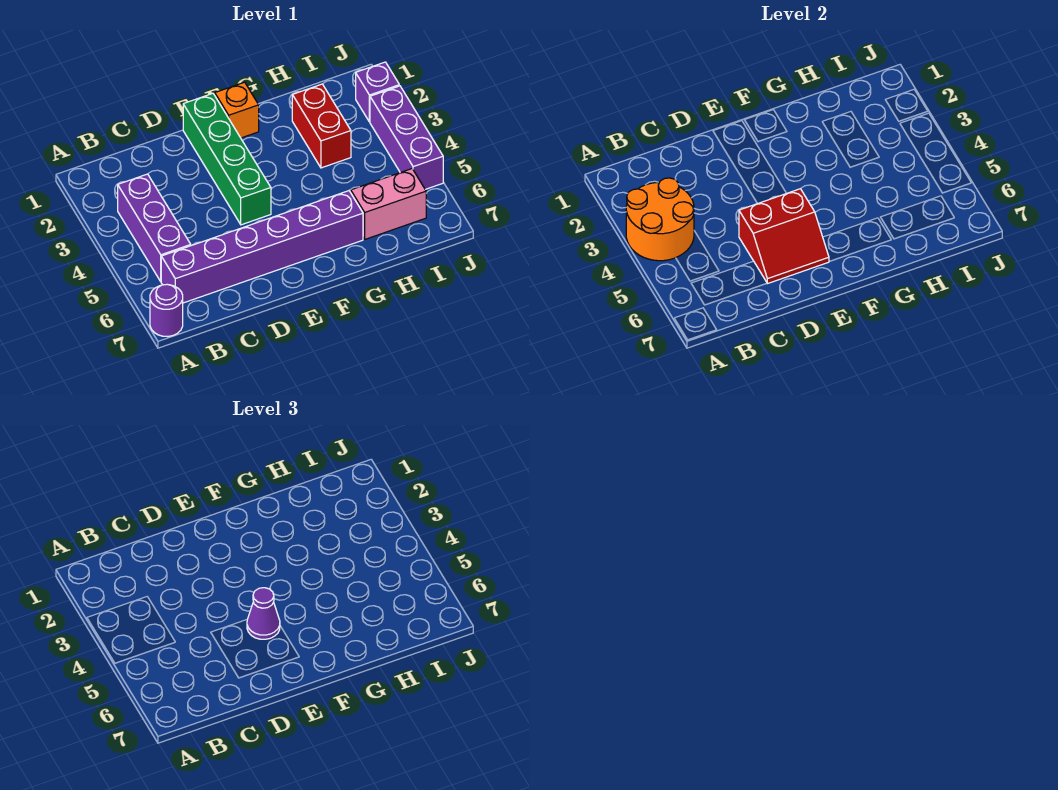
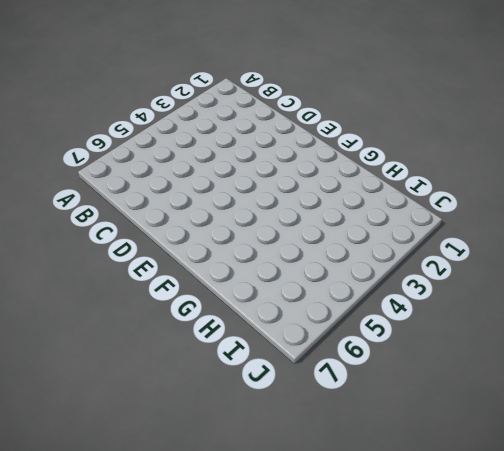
none -> purple round brick A7 level 1
none -> purple brick B3:B5 level 1
none -> purple brick B6:G6 level 1

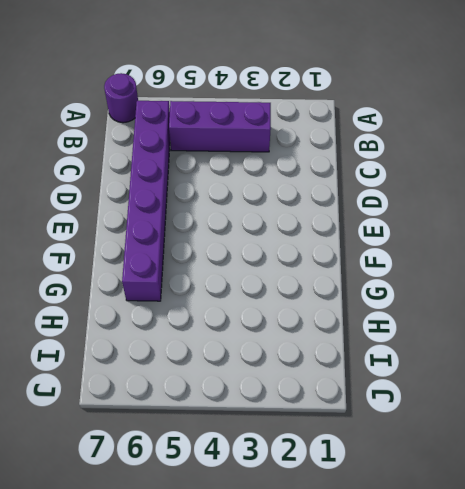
none -> green brick E1:E4 level 1
none -> orange brick F1 level 1
none -> red brick H2:H3 level 1

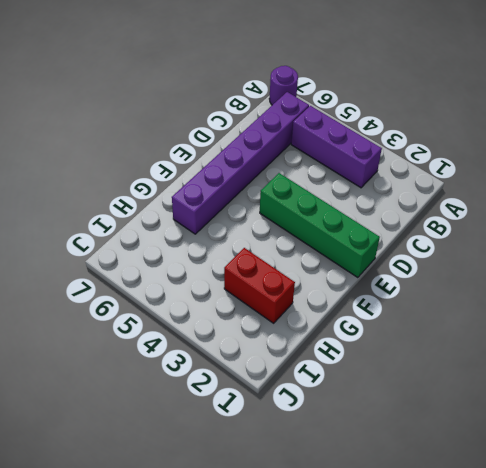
none -> orange brick F1 level 1
none -> pink brick H6:I6 level 1
none -> purple brick J2 level 1

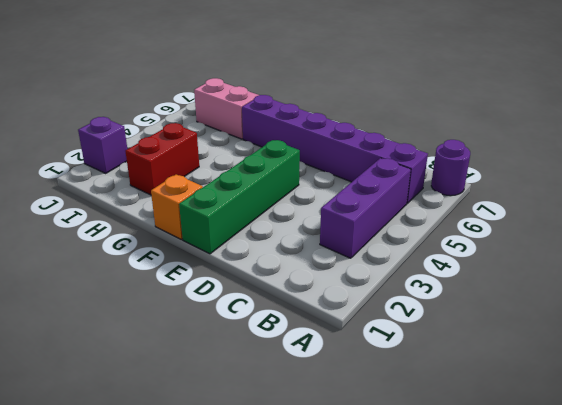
none -> purple brick J3:J5 level 1
none -> orange round brick A3:B4 level 2
none -> red slope D5:E6 level 2 top 5

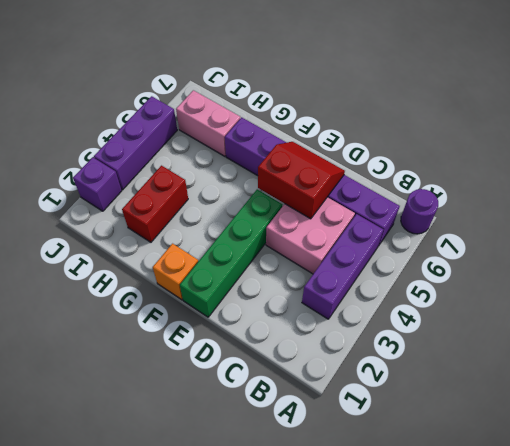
pink brick C4:D5 level 1 -> none
none -> orange round brick A3:B4 level 2
none -> purple cone E5 level 3

